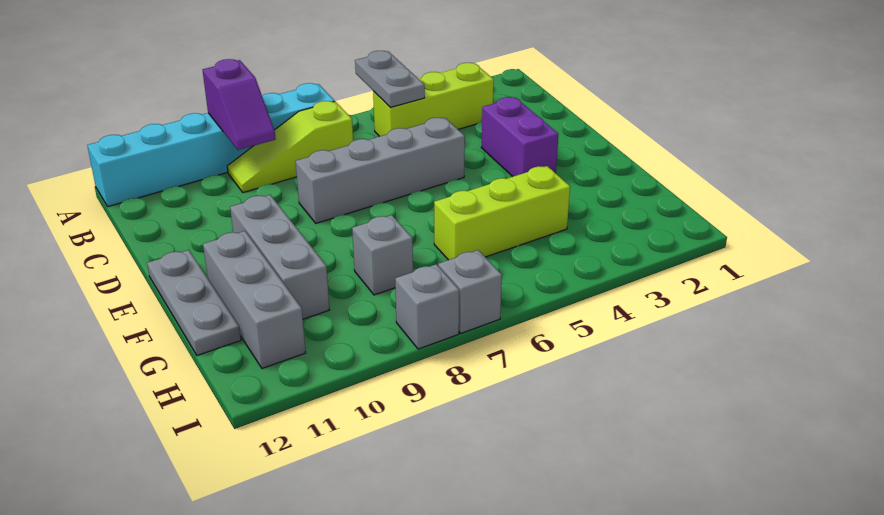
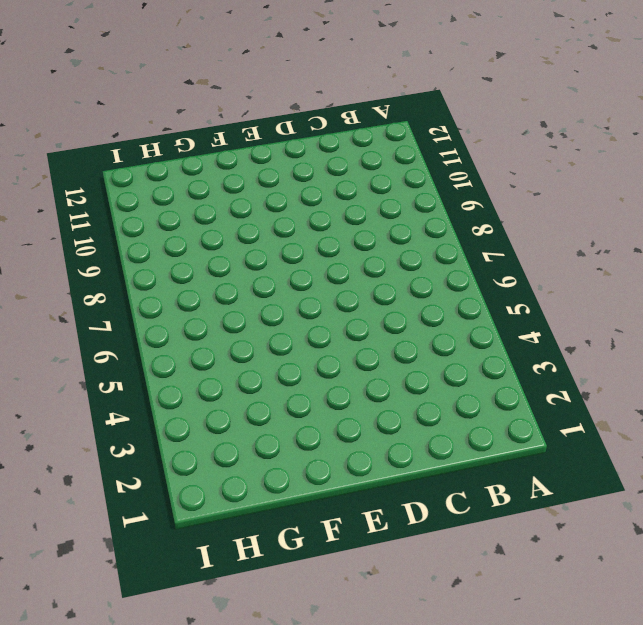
none -> cyan brick A7:A12 level 1
none -> lime brick B3:B5 level 1
none -> lime slope B7:B9 level 1 top 7

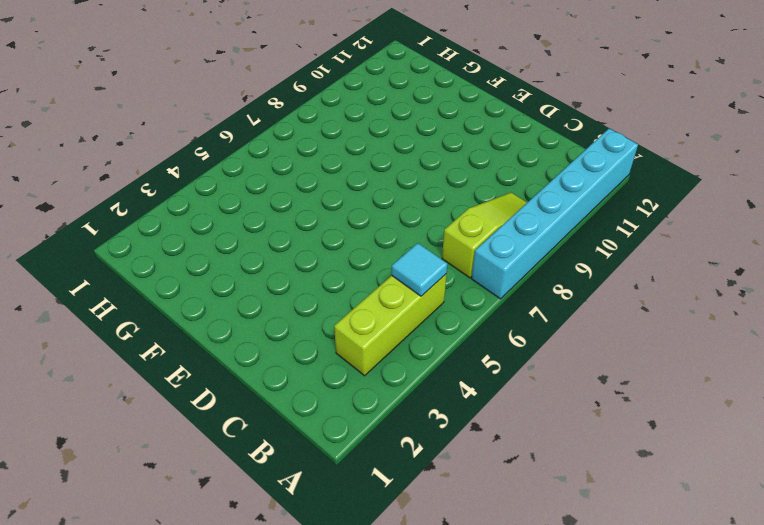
cyan tile B5 level 2 -> grey plate A5:B5 level 2
none -> purple brick D3:E3 level 1
none -> grey brick D5:D8 level 1
none -> grey brick E10:G10 level 1

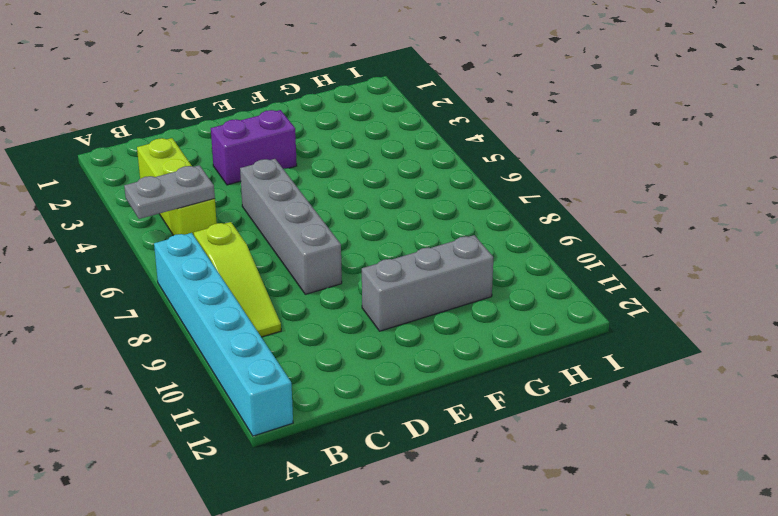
none -> grey plate E12:G12 level 1
none -> grey brick F11:H11 level 1
none -> lime brick G4:G6 level 1

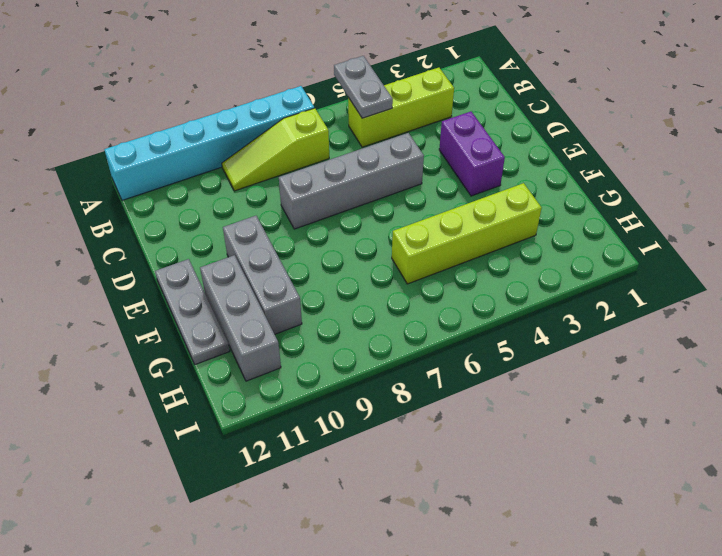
lime brick G3:G6 level 1 -> lime brick G4:G6 level 1
none -> grey brick G8 level 1
none -> grey brick I7 level 1
none -> grey brick I8 level 1

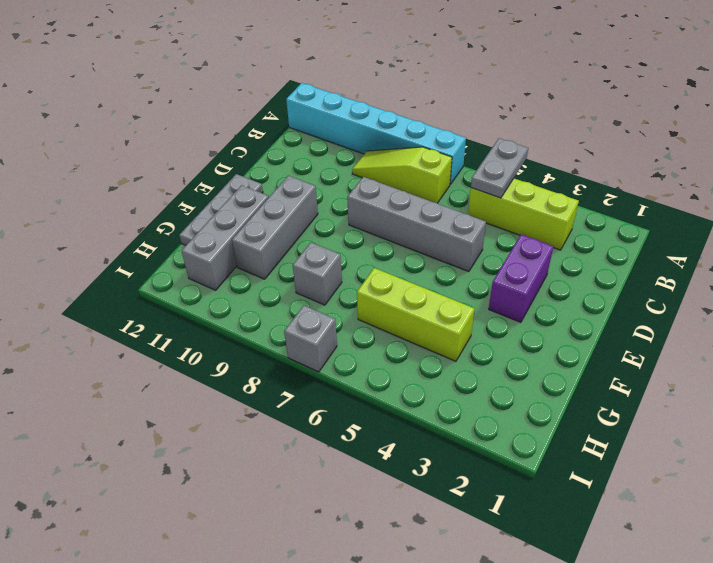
none -> grey brick I8 level 1
none -> purple slope A9:B9 level 2 top A

